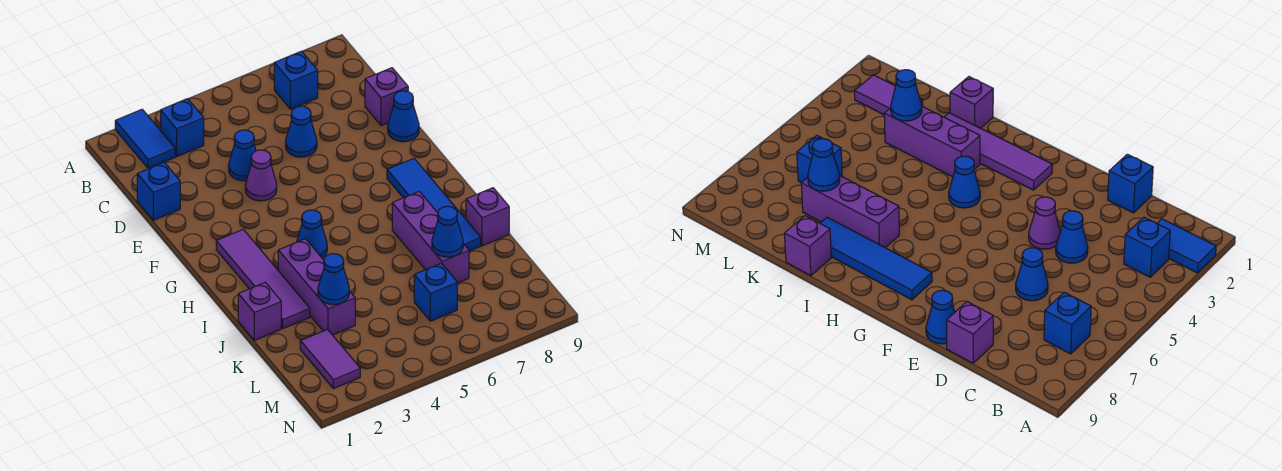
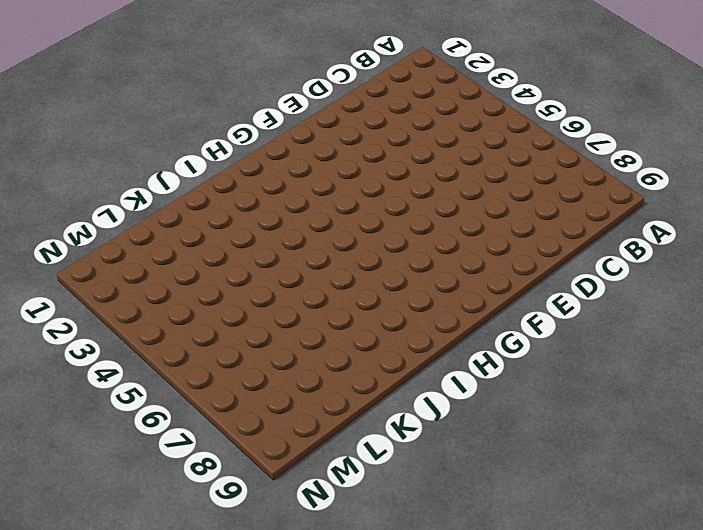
none -> blue tile A2:B2 level 1
none -> blue brick B3 level 1
none -> blue brick B7 level 1

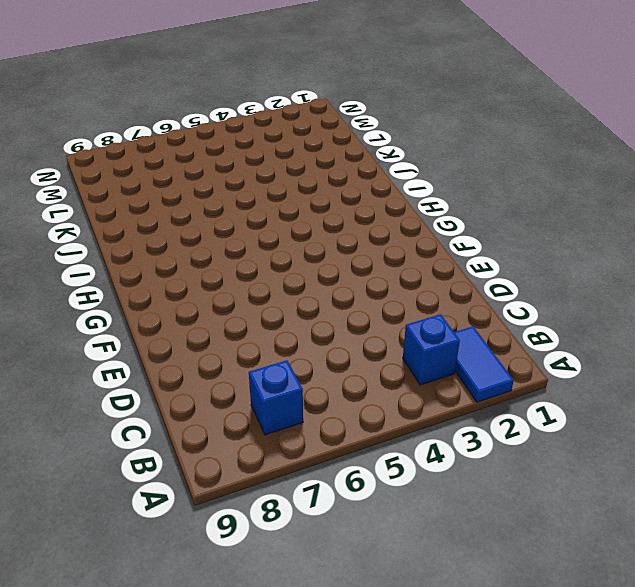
none -> blue brick D1 level 1
none -> blue cone D4 level 1
none -> blue cone D6 level 1

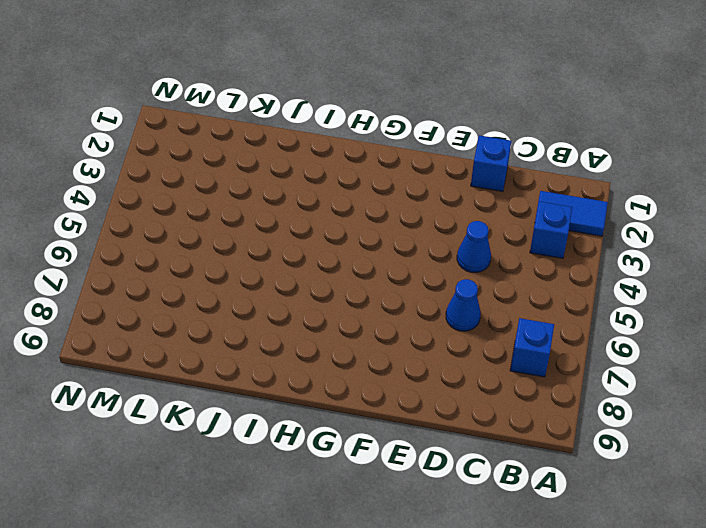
none -> purple brick D9 level 1
none -> purple cone E4 level 1
none -> blue cone E9 level 1

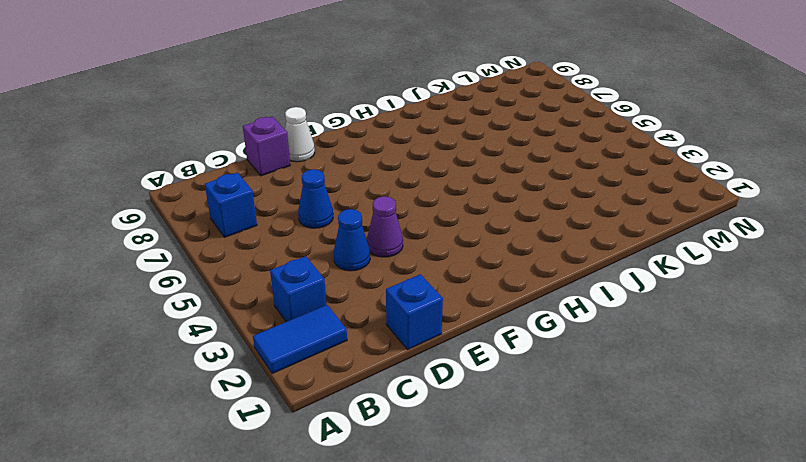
white cone E9 level 1 -> blue cone E9 level 1
none -> purple tile G2:J2 level 1
none -> blue tile G8:J8 level 1
none -> blue cone H4 level 1

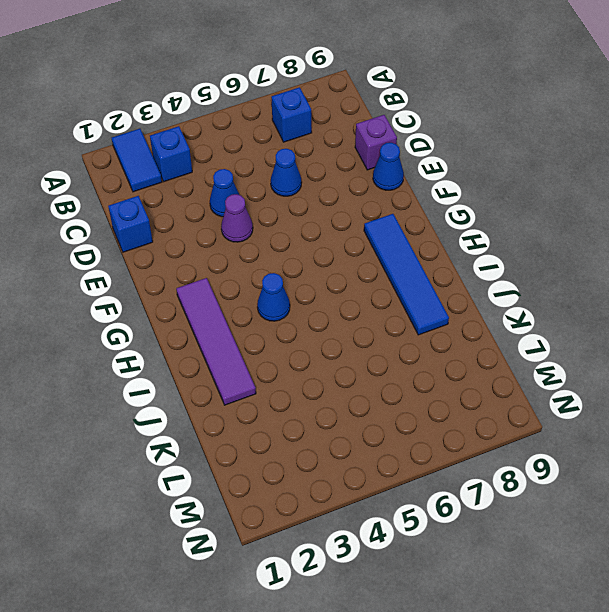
none -> purple brick I3:K3 level 1
none -> purple brick I7:K7 level 1
none -> purple brick J1 level 1

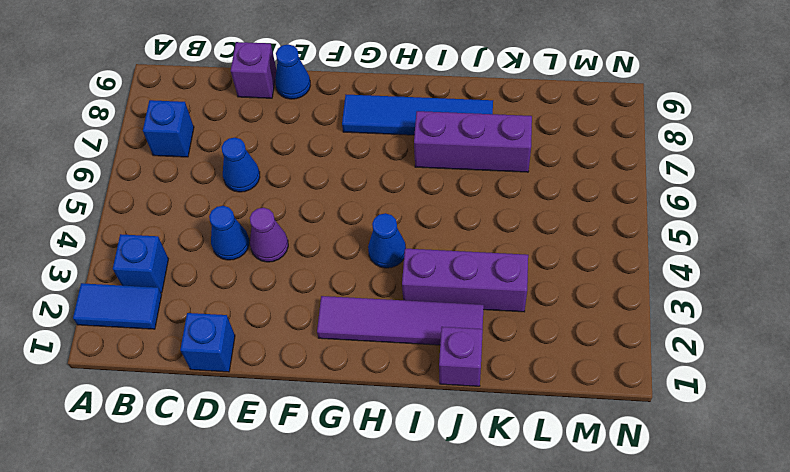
none -> purple brick J9 level 1
none -> purple tile L2:M2 level 1
none -> blue brick L6 level 1

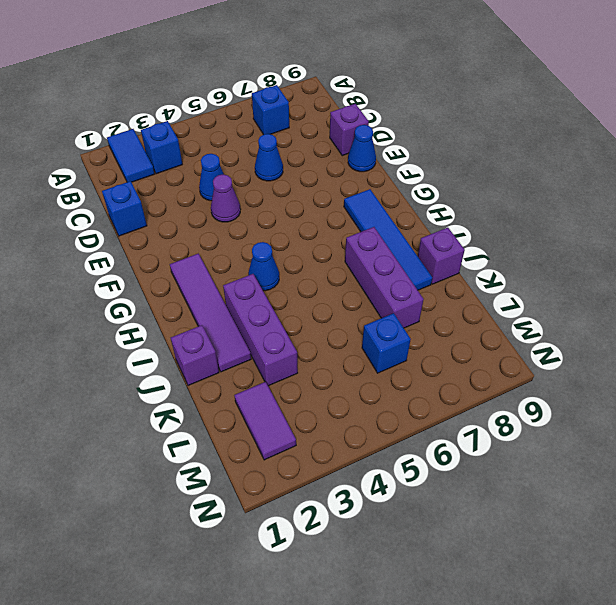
none -> blue cone K3 level 2
none -> blue cone K7 level 2

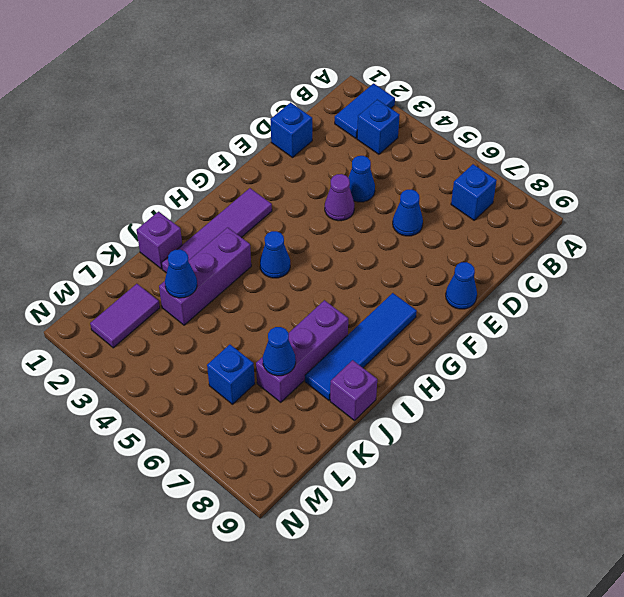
none -> purple brick D9 level 1

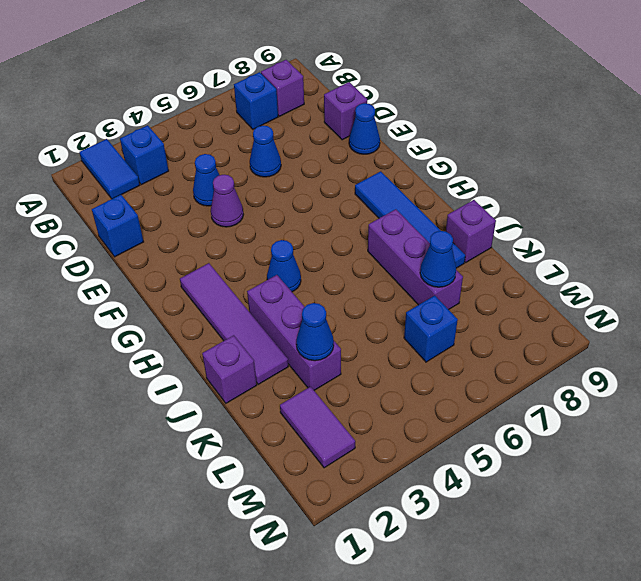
purple brick B8 level 1 -> none

